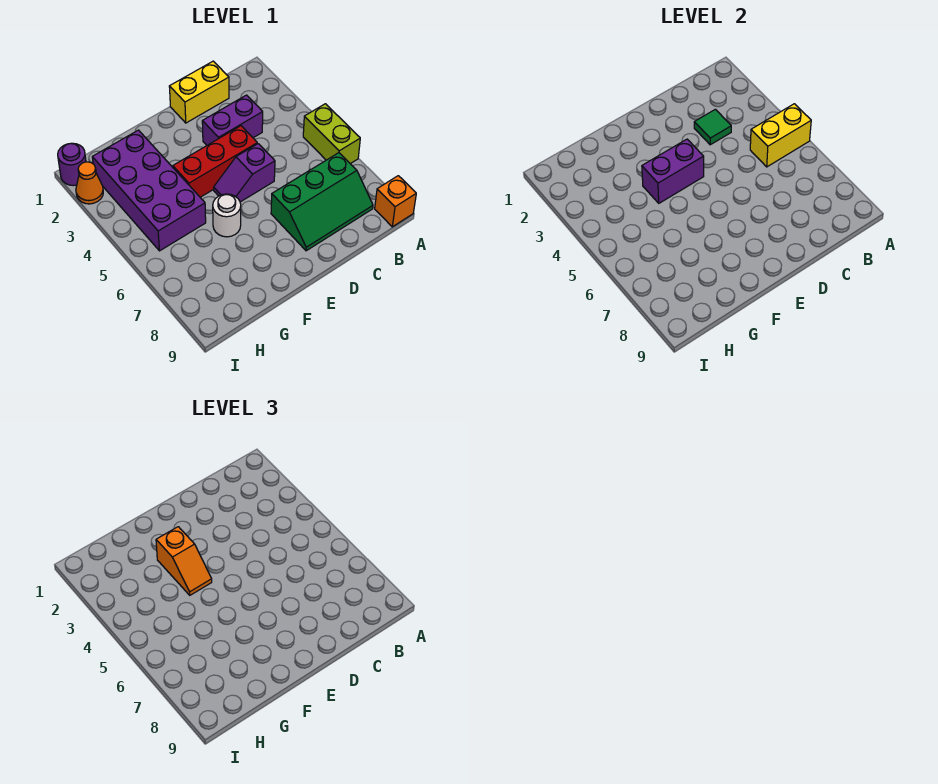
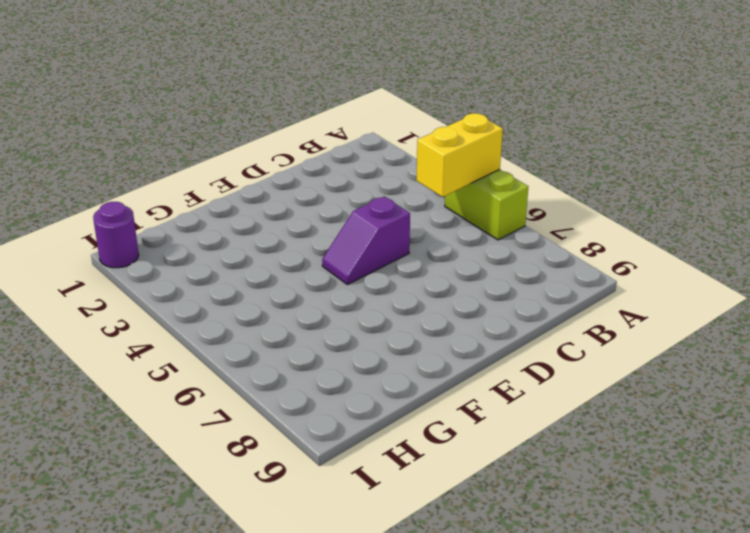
none -> orange brick A9 level 1
none -> green slope B7:D8 level 1 top 7
none -> yellow brick C1:D1 level 1

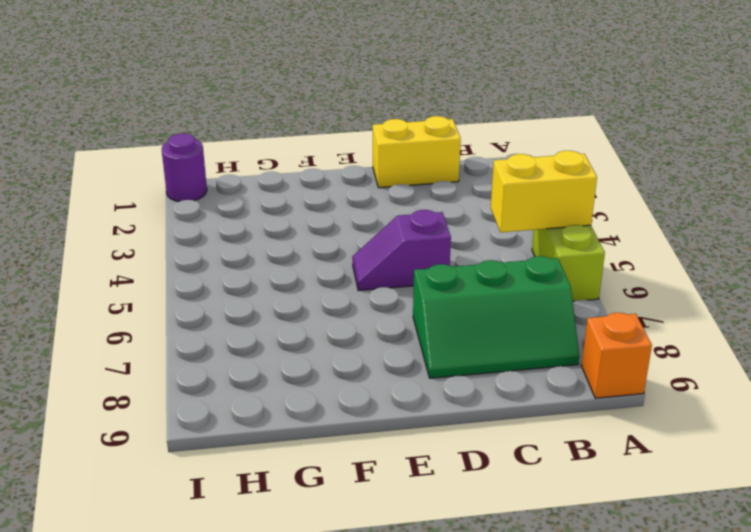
none -> purple brick C3:D3 level 1
none -> red brick D4:F4 level 1
none -> white round brick F6 level 1

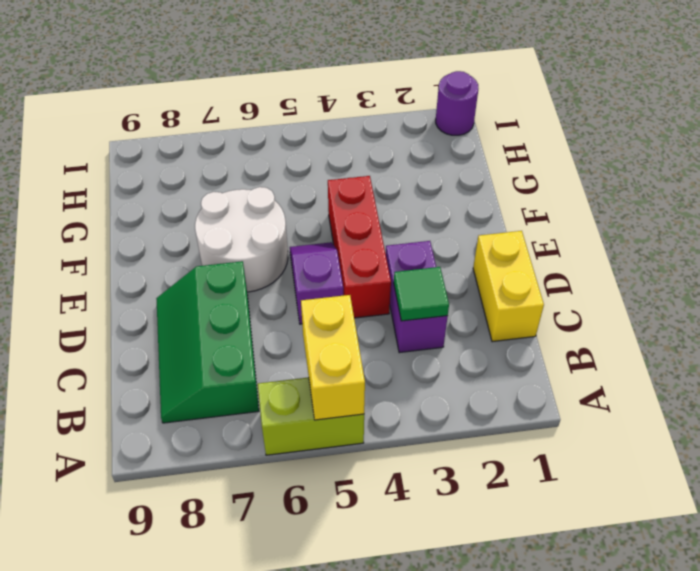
white round brick E6:F7 level 1 -> white round brick F6 level 1
none -> orange brick A9 level 1
none -> purple brick G2:H5 level 1
none -> orange cone I2 level 1

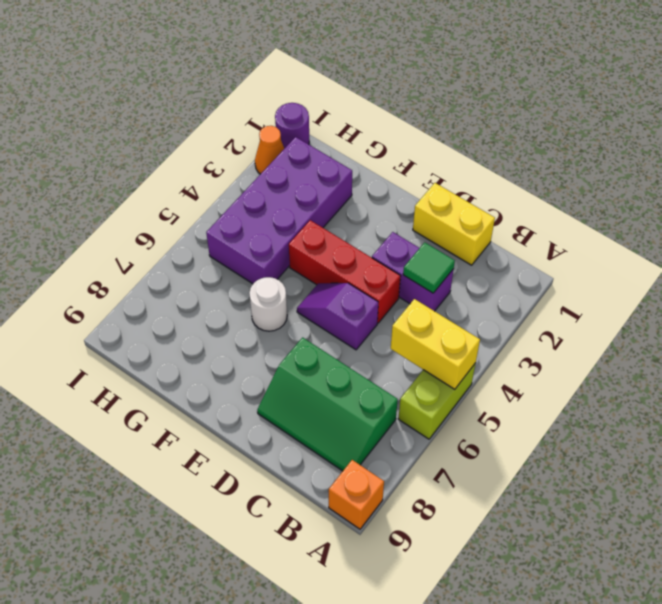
none -> purple brick E4:F4 level 2
none -> orange slope F3:F4 level 3 top 3

